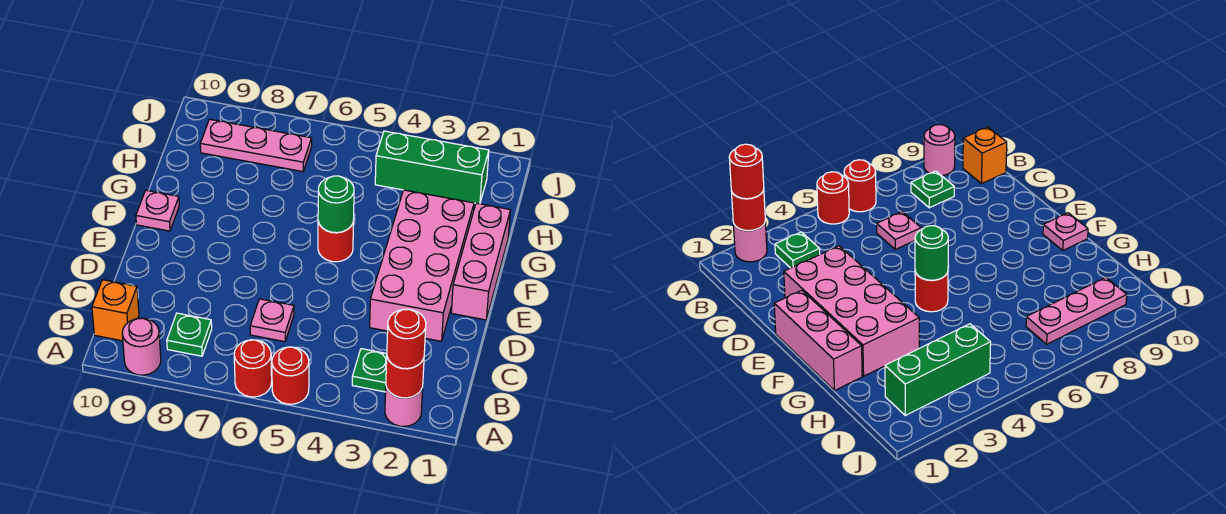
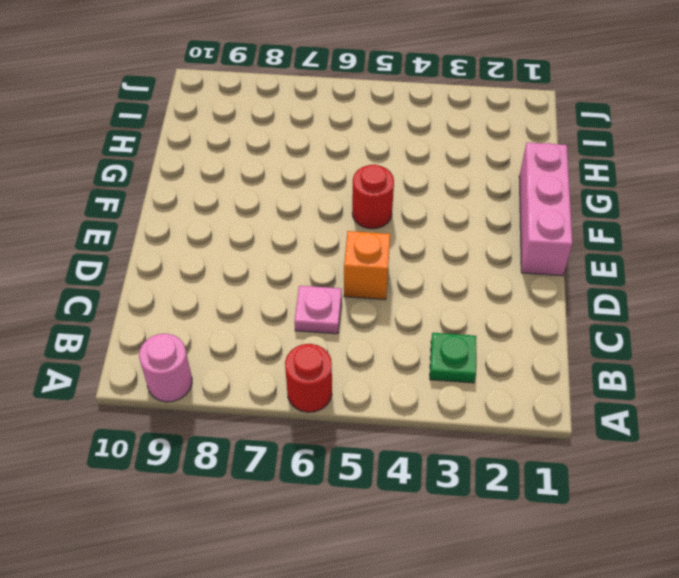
orange brick D5 level 1 -> orange brick B10 level 1
none -> pink round brick A2 level 1
none -> red round brick A5 level 1
none -> green plate B8 level 1

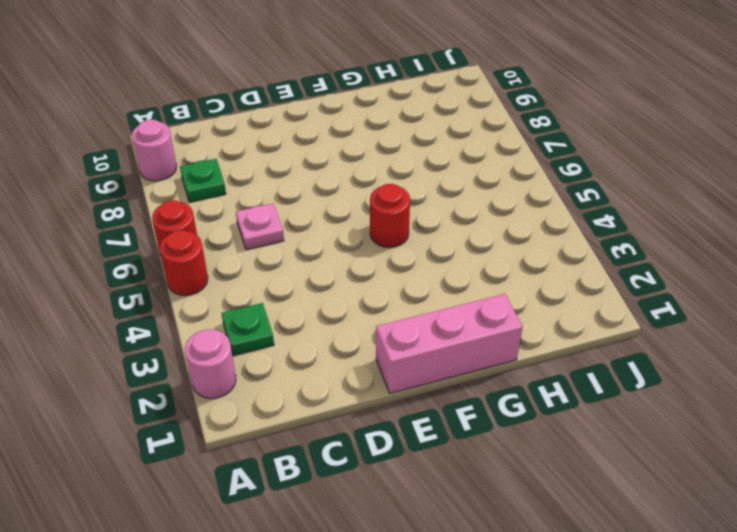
none -> orange brick B10 level 1
none -> pink brick D2:G3 level 1
none -> pink plate F10 level 1

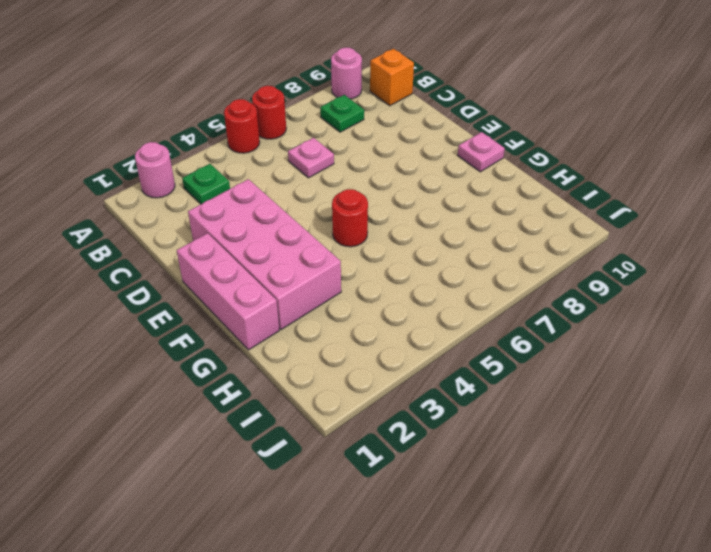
none -> green brick I2:I4 level 1
none -> pink plate I7:I9 level 1
none -> red round brick A2 level 2

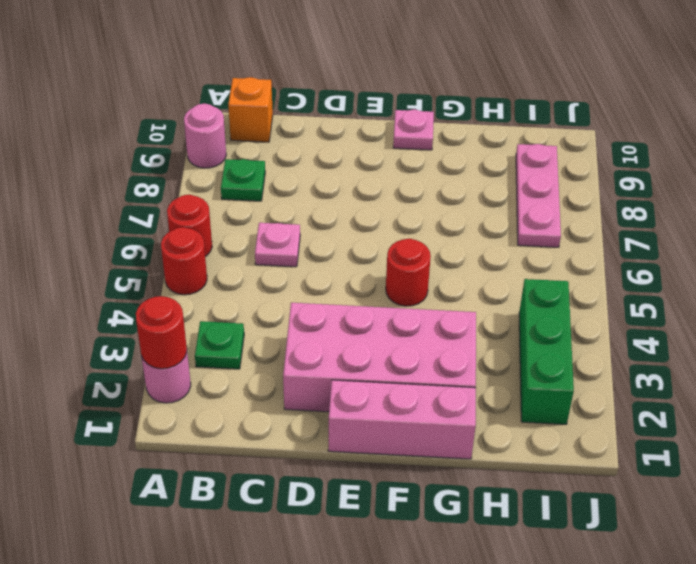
none -> green round brick F5 level 2
none -> red round brick A2 level 3

